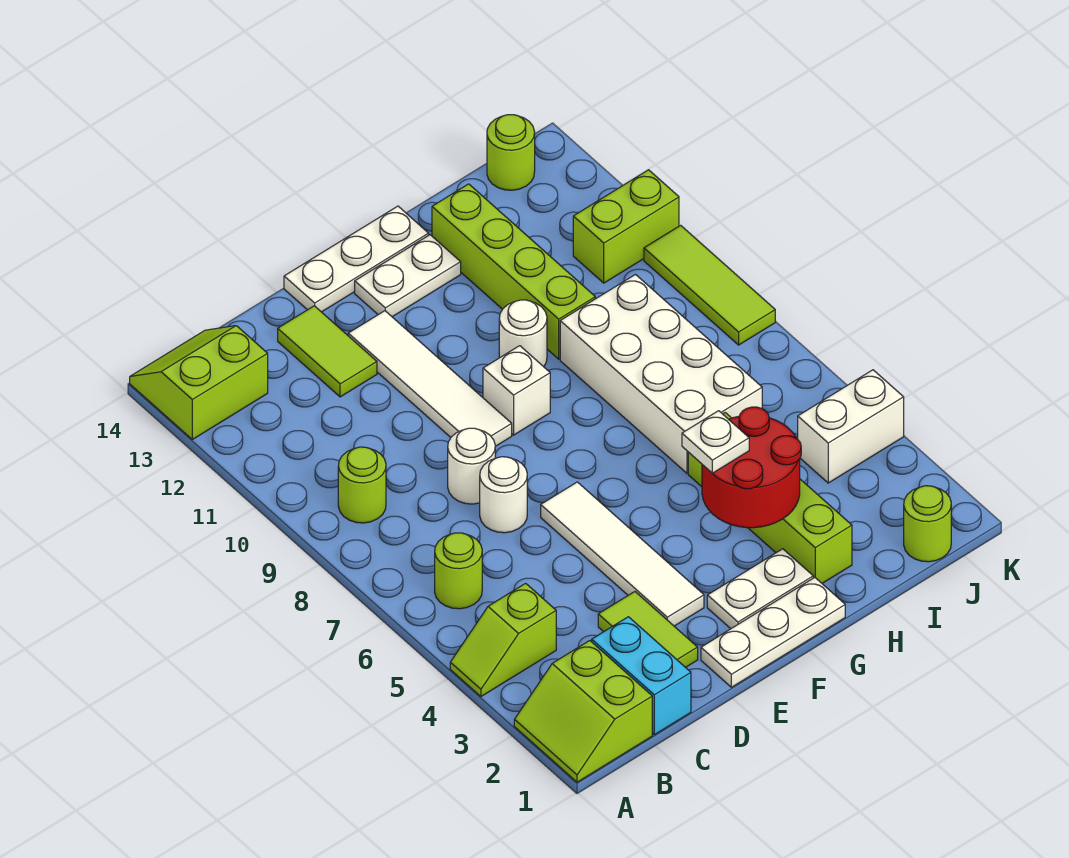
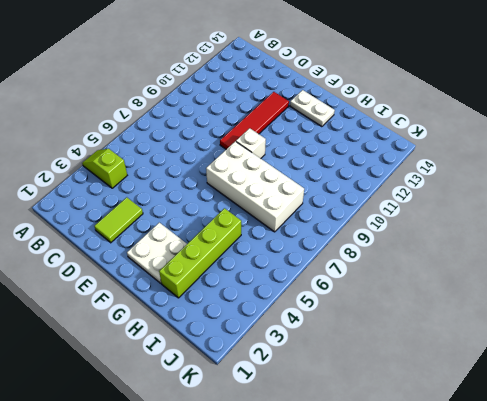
red tile E9:E12 level 1 -> white tile E9:E12 level 1
white plate F2:G3 level 1 -> white plate F2:G2 level 1
white brick F7:I8 level 1 -> white brick H6:I9 level 1
none -> lime slope A1:B2 level 1 top B
none -> lime slope A13:B14 level 1 top 13
none -> lime round brick B6 level 1

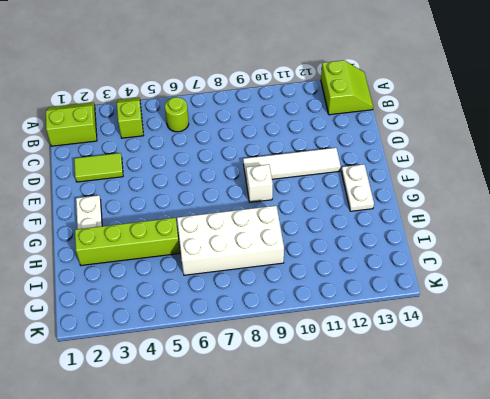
none -> lime round brick B9 level 1
none -> cyan brick C1:C2 level 1
none -> white round brick D7 level 1

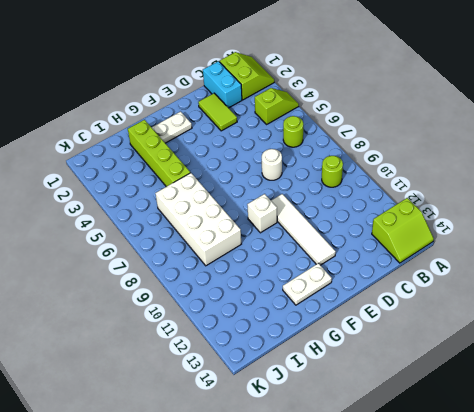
none -> white round brick D8 level 1
none -> lime tile D12:D13 level 1
none -> white plate E1:G1 level 1

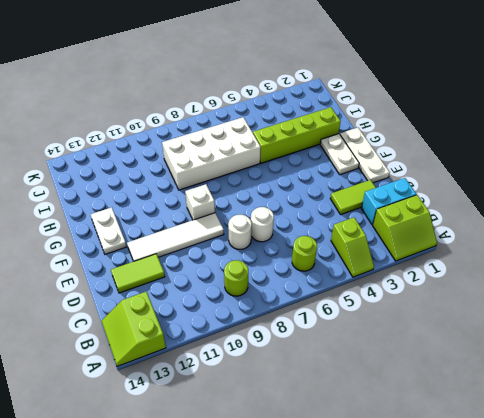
none -> white tile E3:E6 level 1
none -> white plate E14:G14 level 1
none -> white round brick G10 level 1

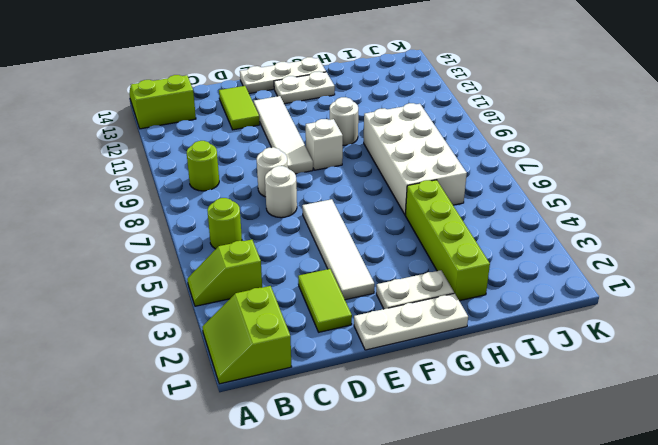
none -> cyan brick C1:C2 level 1
none -> lime brick H10:H13 level 1
none -> lime round brick J1 level 1

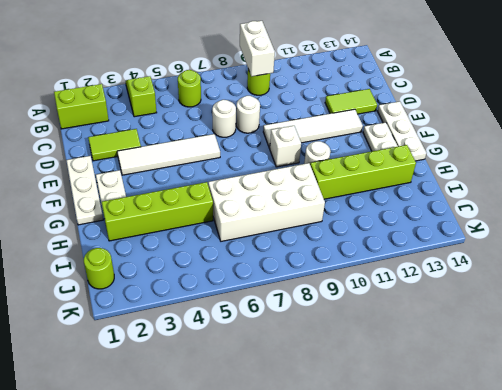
white brick A9:B9 level 2 -> white brick J4:K4 level 1
none -> lime slope A13:B14 level 1 top 13
none -> cyan brick C1:C2 level 1
none -> lime brick J11:K11 level 1

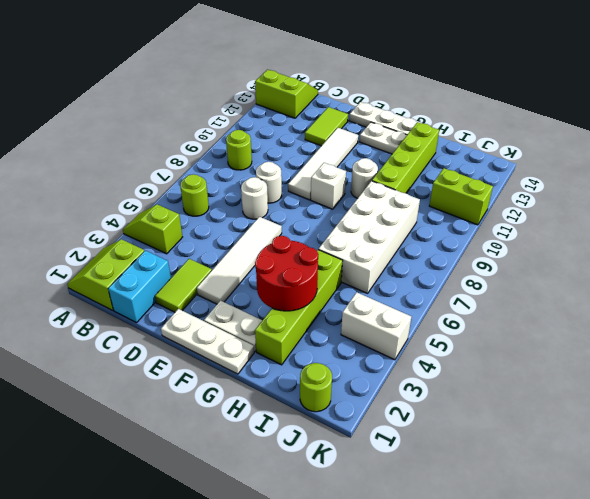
none -> lime round brick J14 level 1
none -> lime tile K8:K10 level 1
none -> white plate G4 level 3

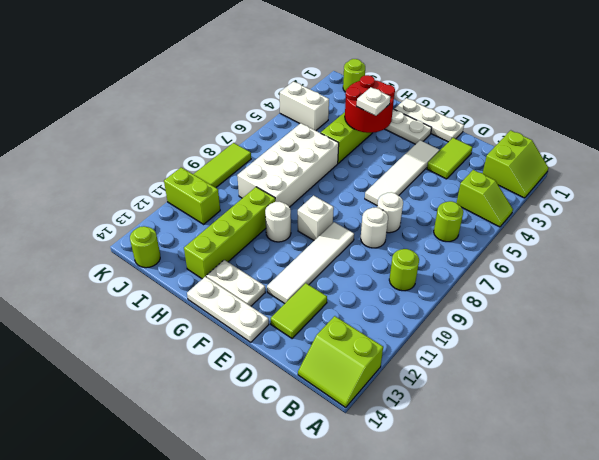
none -> cyan brick C1:C2 level 1

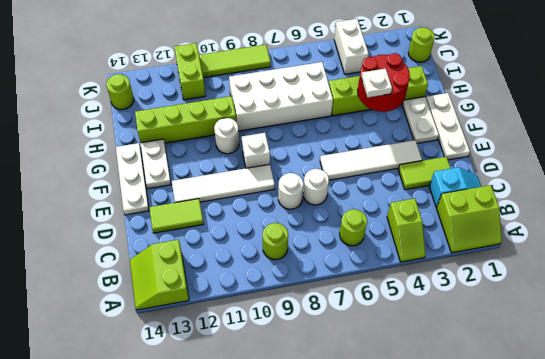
cyan slope C1:C2 level 1 top 2 -> cyan brick C1:C2 level 1

